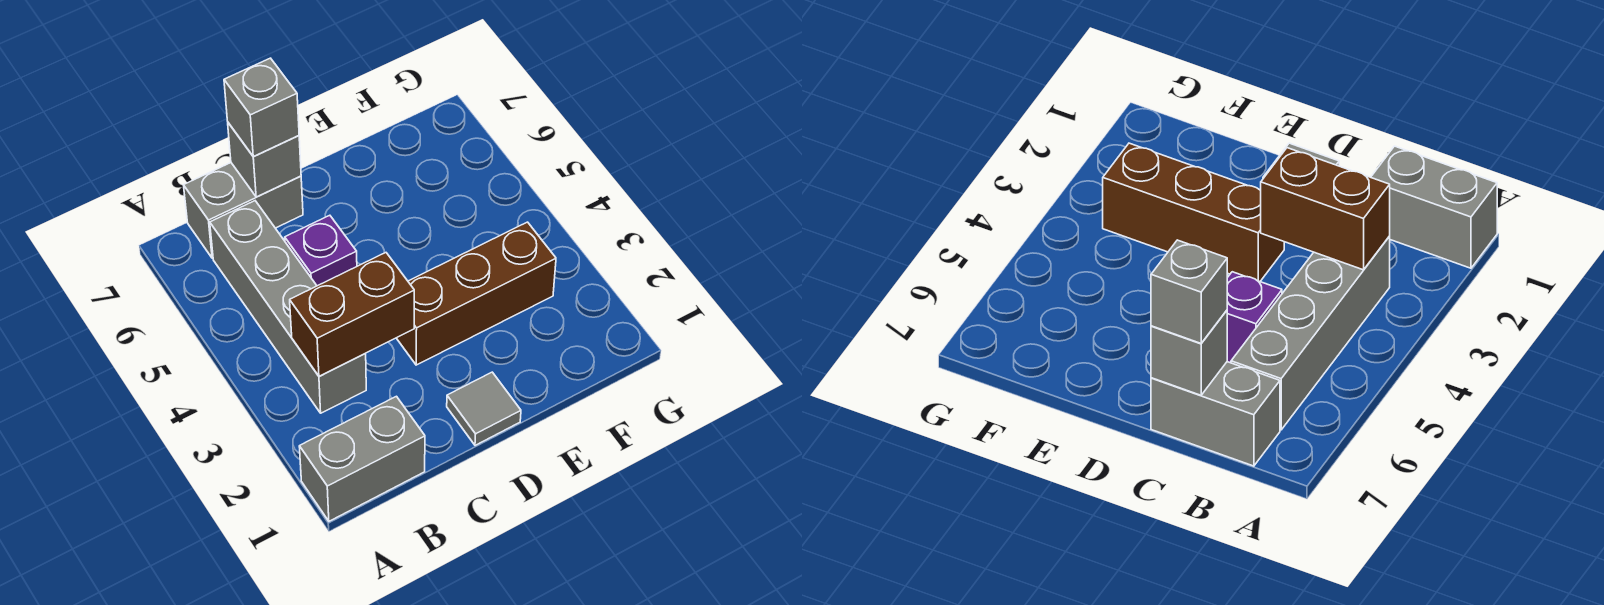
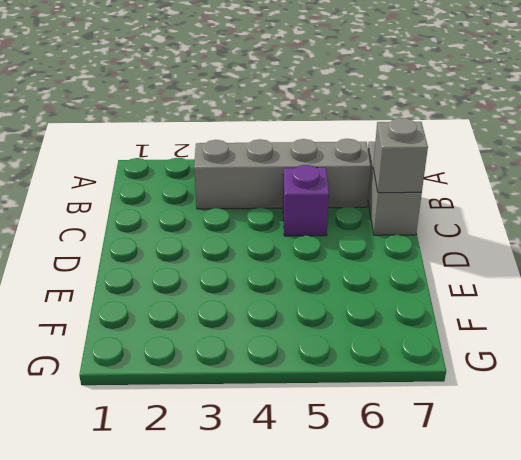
none -> grey brick A1:B1 level 1
none -> grey tile D1 level 1

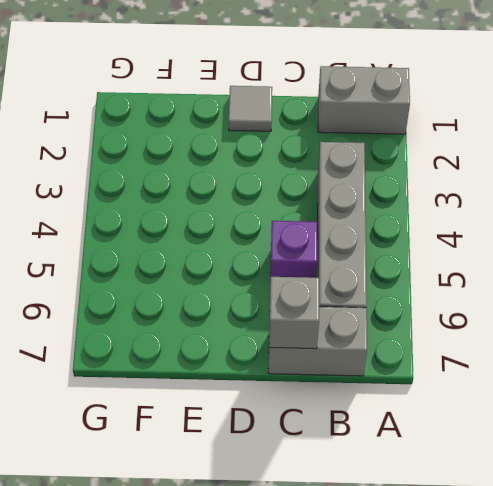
none -> brown brick D3:F3 level 1
none -> brown brick B3:C3 level 2

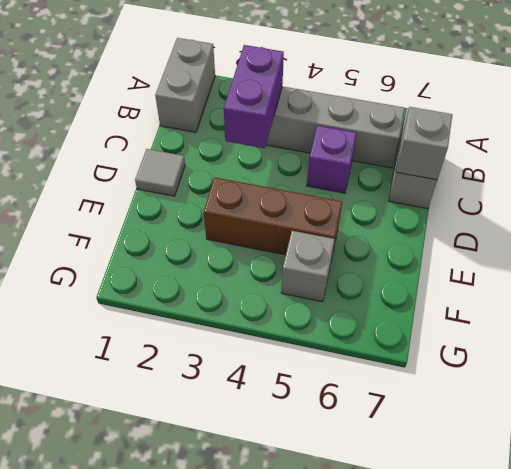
purple brick B3:C3 level 2 -> brown brick B3:C3 level 2
brown brick E3:E5 level 1 -> brown brick D3:F3 level 1
grey brick F5 level 1 -> grey brick C7 level 3

